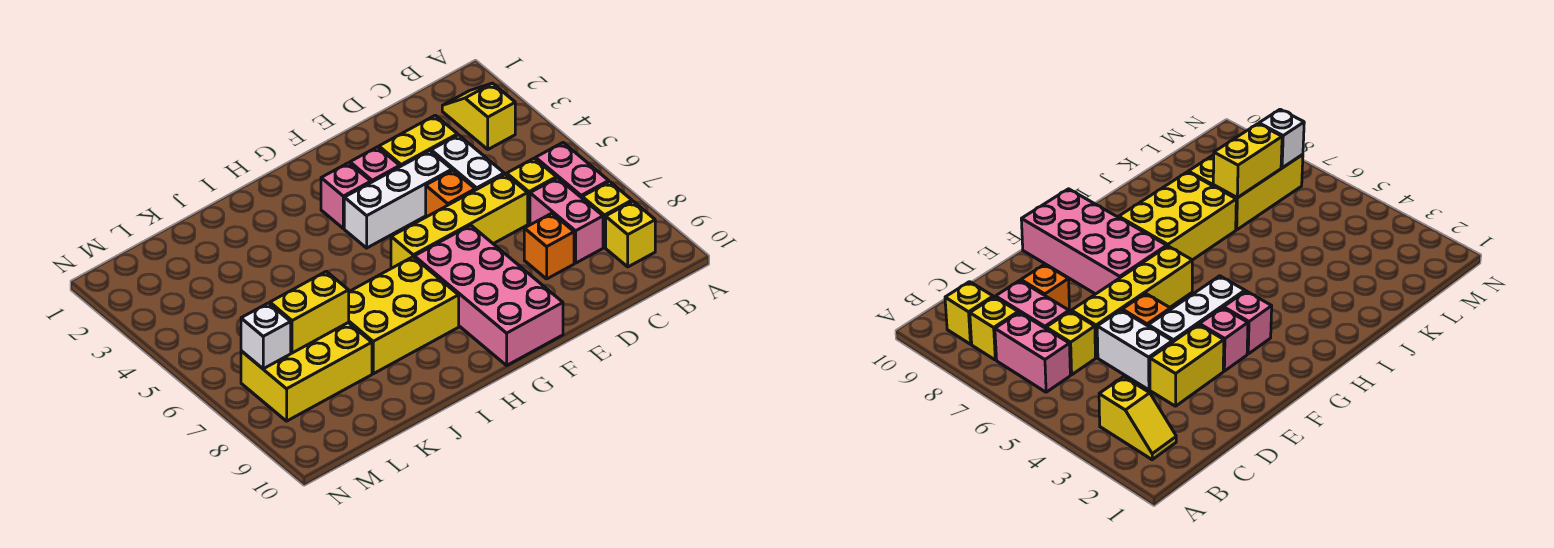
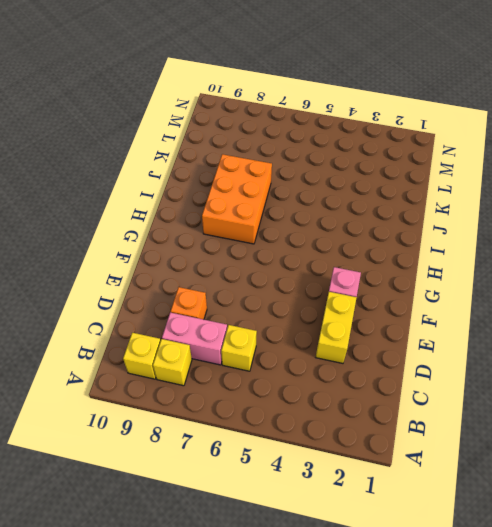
orange brick H7:J8 level 1 -> yellow brick H7:J8 level 1
none -> yellow slope B2:B3 level 1 top 3
none -> pink brick B6:B7 level 1
none -> white brick D4:D5 level 1

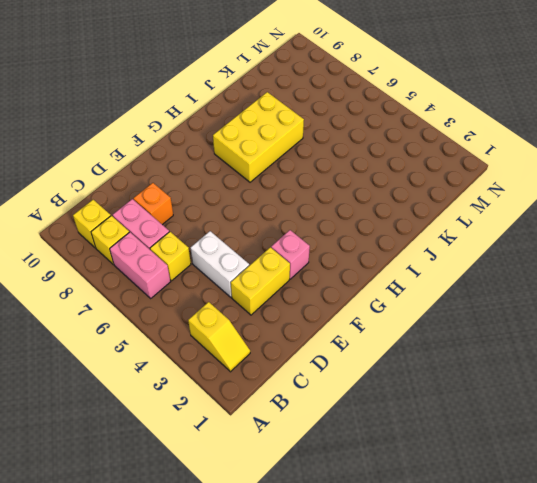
none -> yellow brick D6:G6 level 1
none -> white brick E4:G4 level 1
none -> orange brick E5 level 1

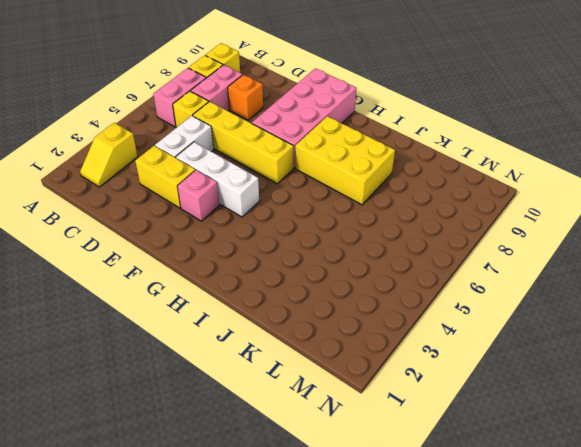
none -> orange brick E5 level 1
none -> pink brick G3 level 1
none -> yellow brick K7:M8 level 1

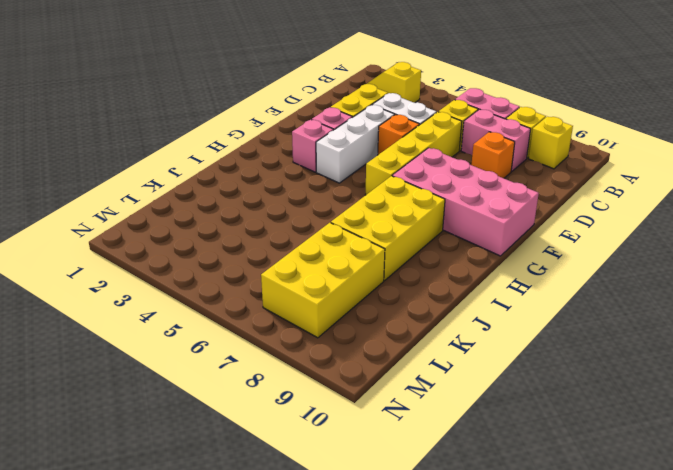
none -> yellow brick K7:L7 level 2
none -> white brick M7 level 2

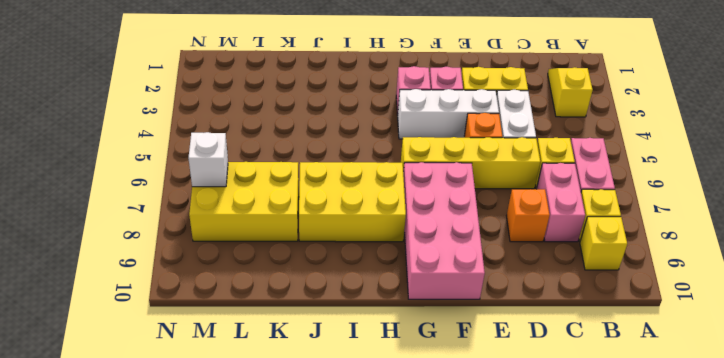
none -> yellow brick K7:L7 level 2

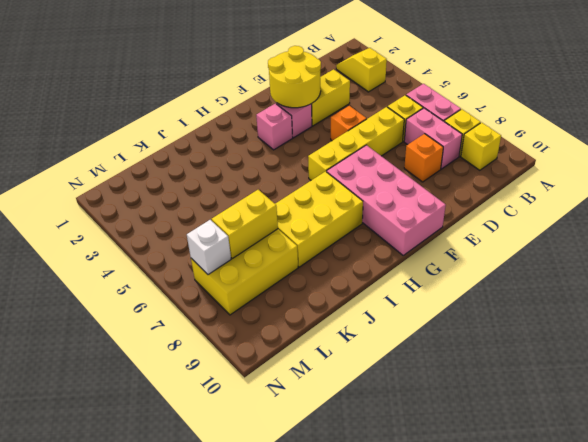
yellow round brick E2:F3 level 2 -> none
none -> white brick D4:D5 level 1
none -> white brick E4:G4 level 1

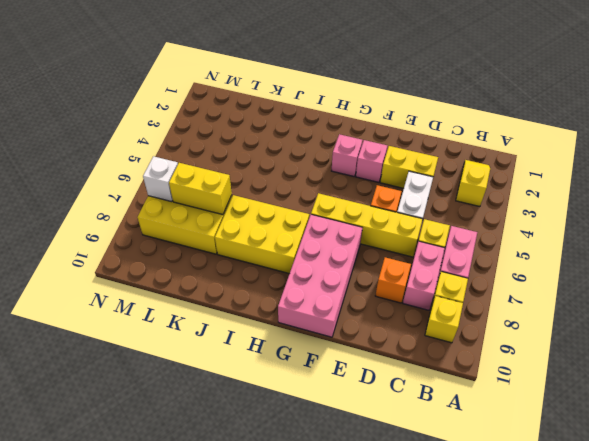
none -> white brick E4:G4 level 1

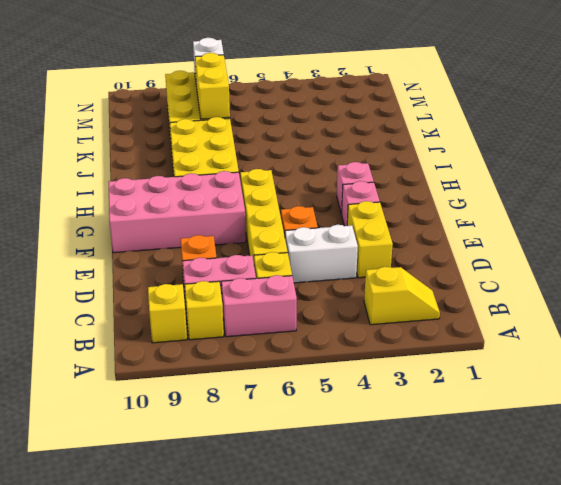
none -> white brick E4:G4 level 1

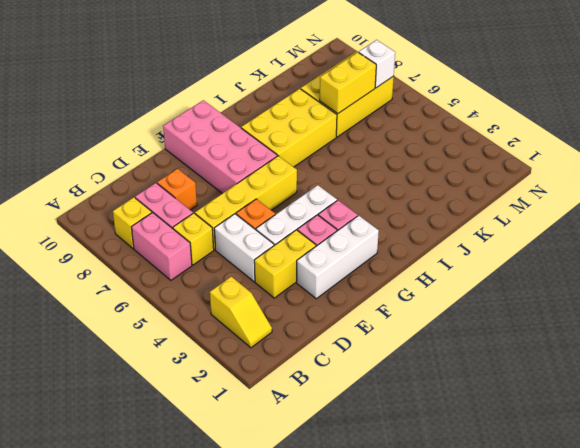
white brick E2:G2 level 1 -> none
none -> yellow brick B9 level 1

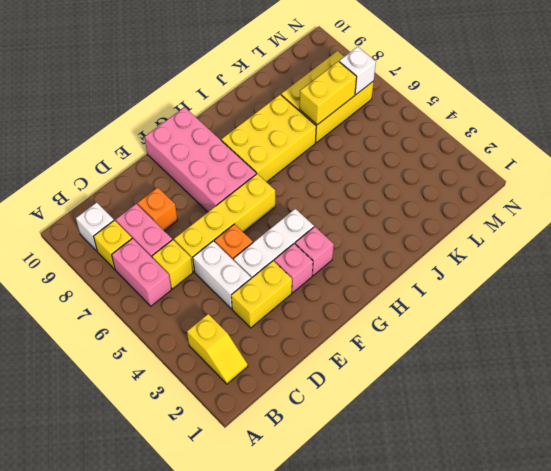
white brick B9 level 1 -> yellow brick B9 level 1

